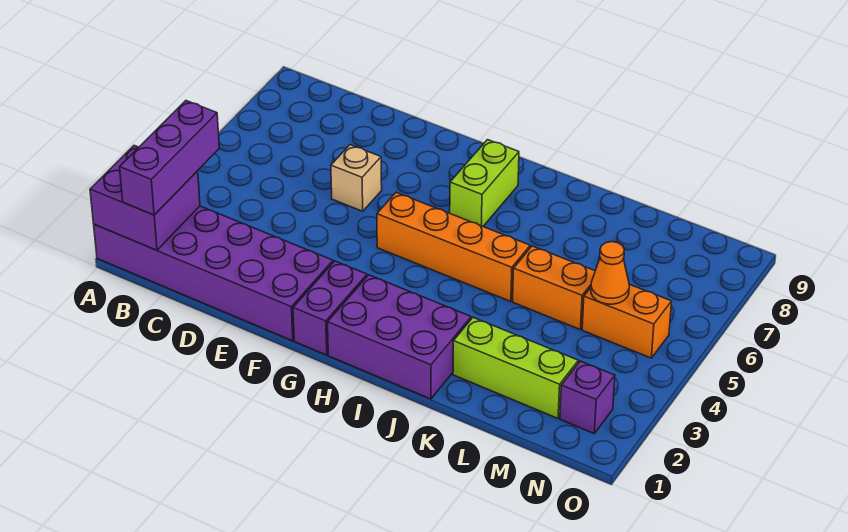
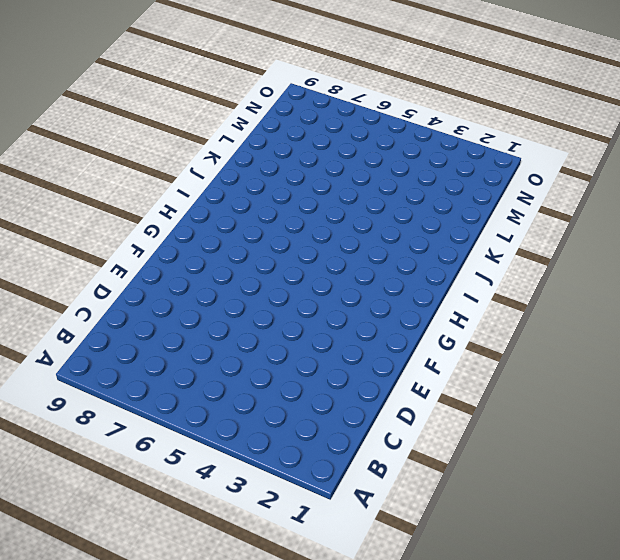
none -> purple brick A1:F2 level 1
none -> tan brick E6 level 1
none -> purple brick G1:G2 level 1

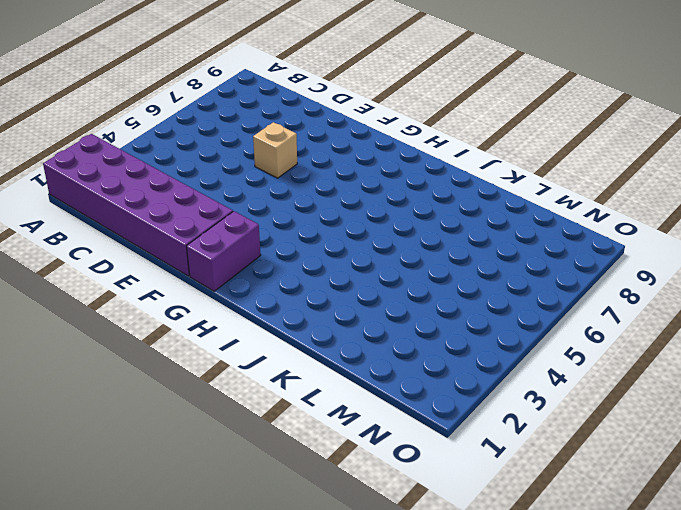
none -> orange brick G5:J5 level 1
none -> purple brick H1:J2 level 1
none -> lime brick H7:H8 level 1

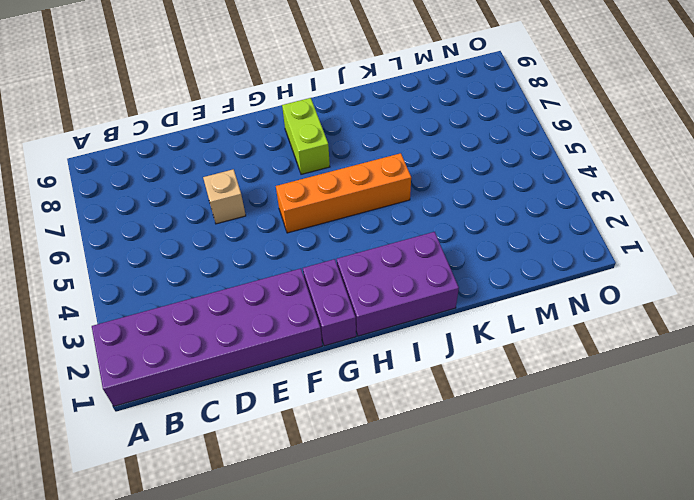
none -> lime brick K2:M2 level 1
none -> orange brick K5:L5 level 1
none -> orange brick M5:N5 level 1

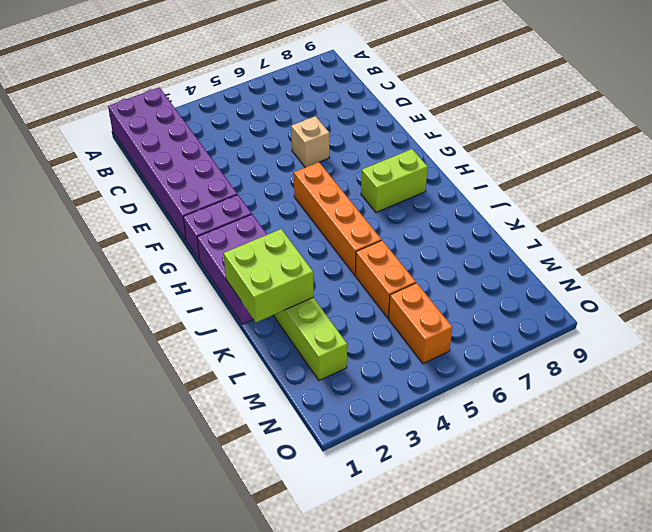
lime brick J1:K2 level 2 -> none
none -> purple brick N2 level 1
none -> purple brick A1:B2 level 2
none -> orange cone M5 level 2

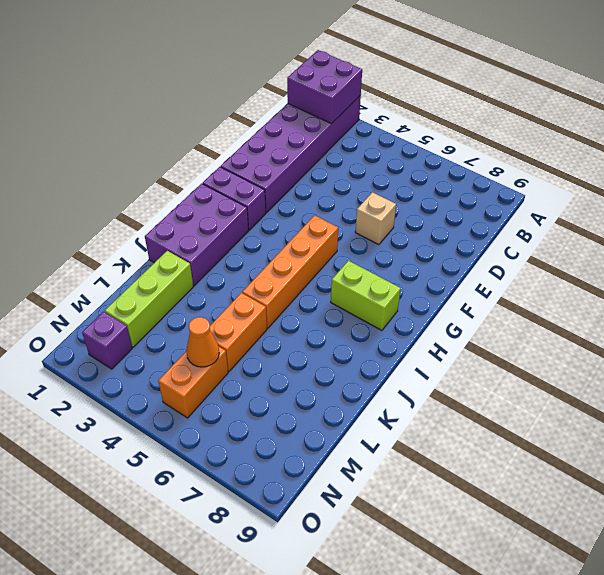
none -> purple brick B1:B3 level 3

